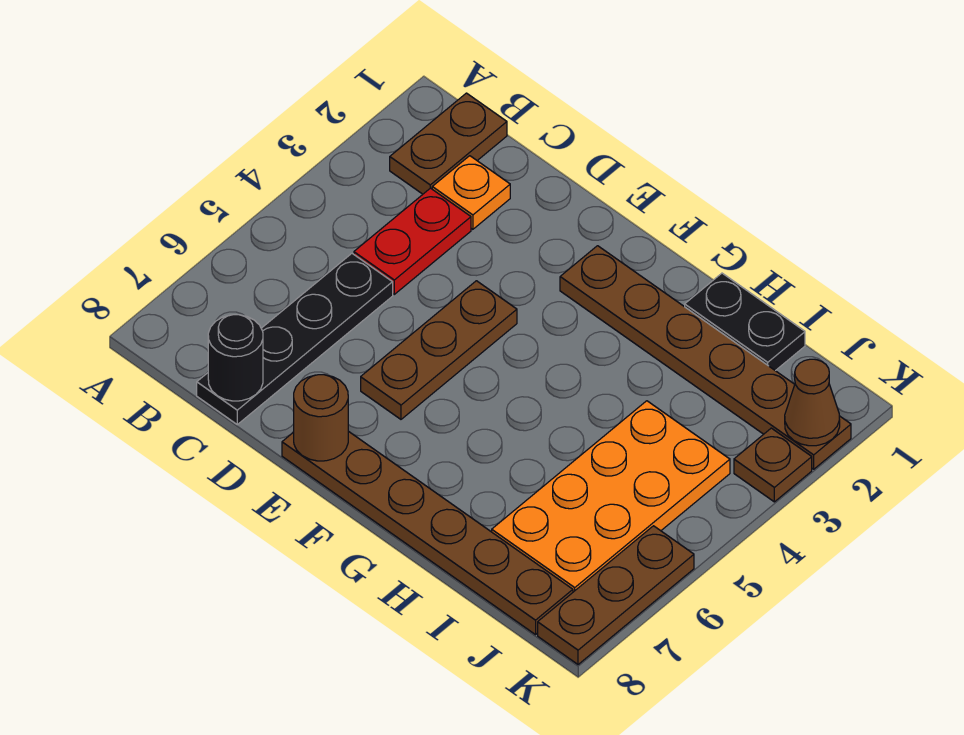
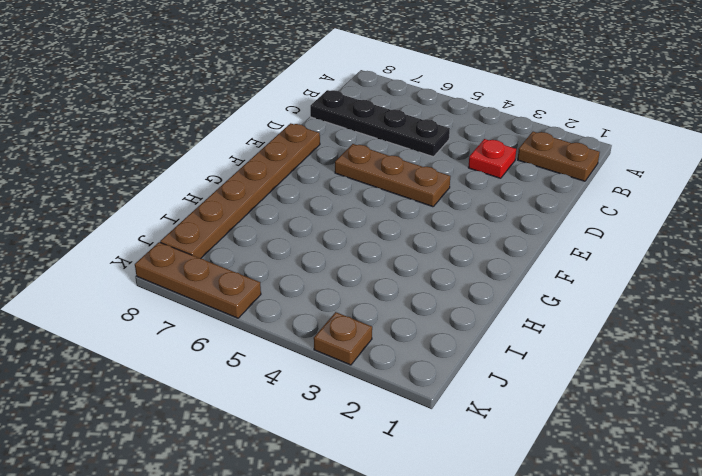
red plate C3 level 1 -> red plate C3:C4 level 1
none -> orange plate C2 level 1
none -> brown plate F2:K2 level 1
none -> black plate H1:I1 level 1

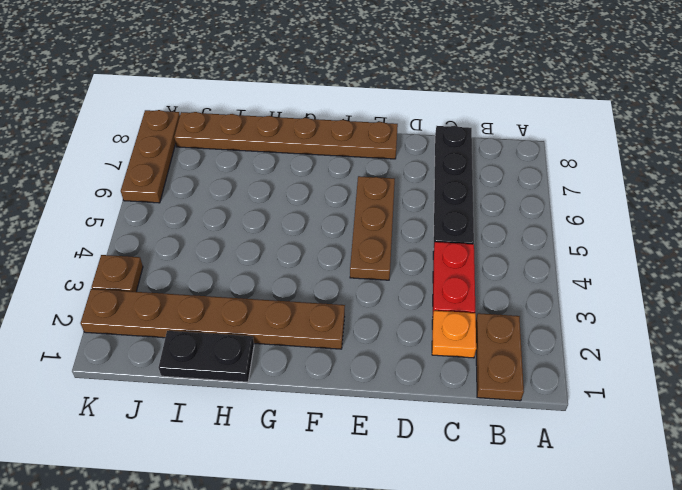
none -> orange plate I4:J7 level 1
none -> black round brick C8 level 2
none -> brown round brick E8 level 2

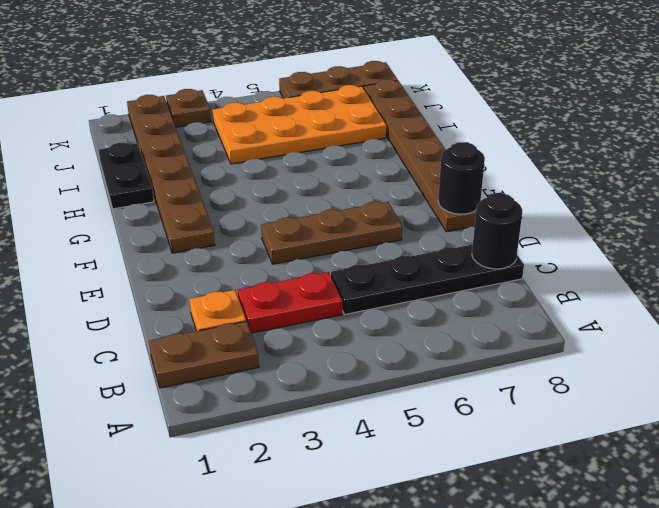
black round brick E8 level 2 -> brown round brick E8 level 2
none -> brown cone K2 level 2

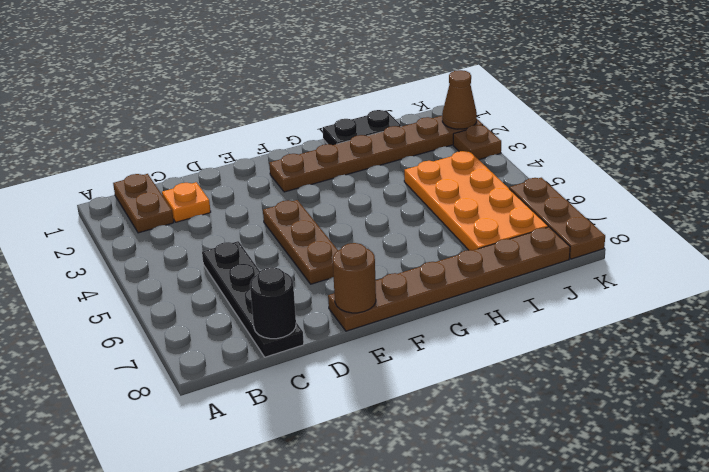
none -> red plate C3:C4 level 1

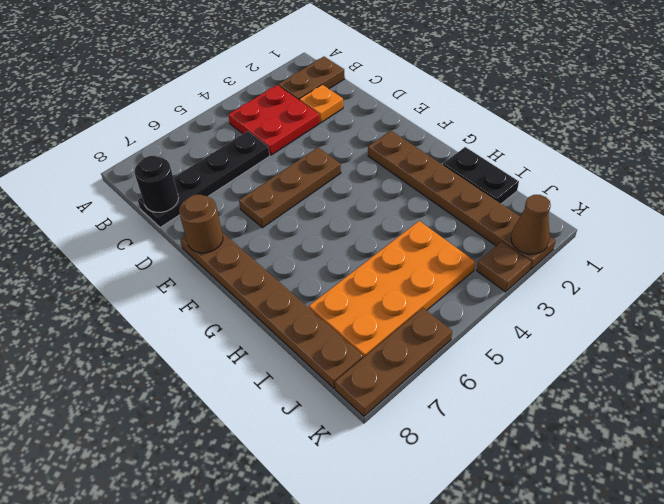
red plate B3:C4 level 1 -> red plate C3:C4 level 1

